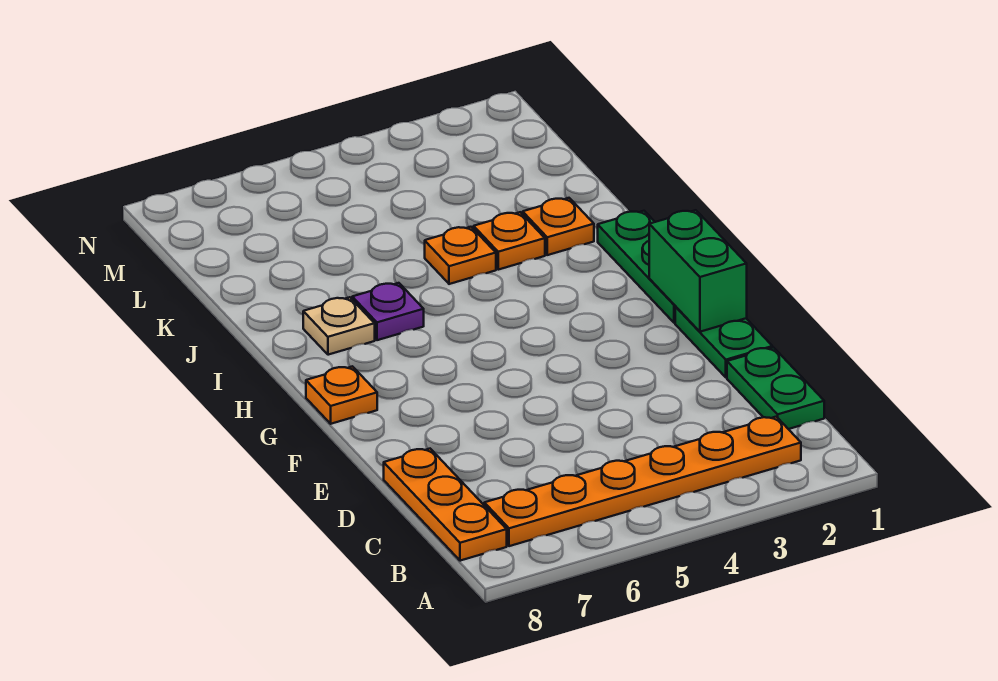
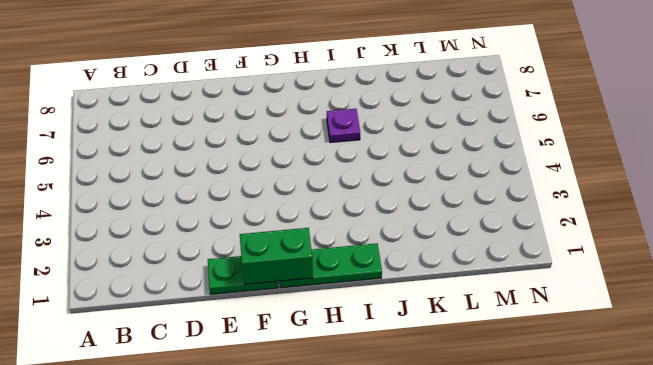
none -> orange plate B2:B7 level 1
none -> orange plate B8:D8 level 1
none -> green plate C1:D1 level 1

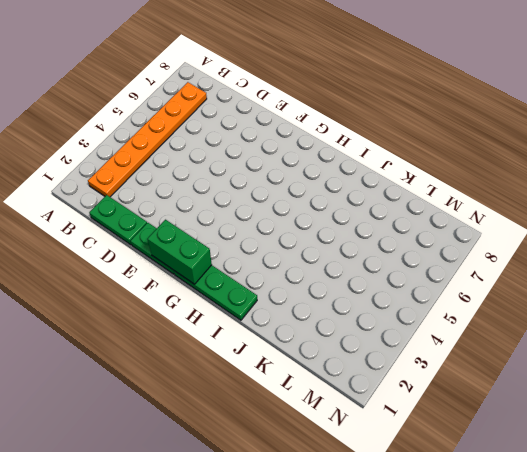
none -> orange plate B8:D8 level 1
none -> orange plate G8 level 1
none -> purple plate I6 level 1

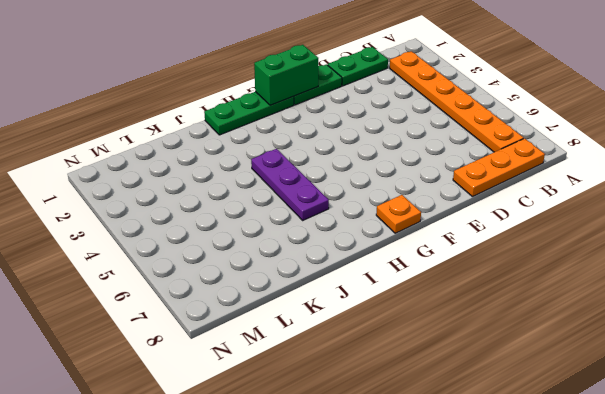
purple plate I4:I6 level 1 -> purple plate I6 level 1
none -> tan plate I7 level 1
none -> orange plate J2 level 1
none -> orange plate J3 level 1

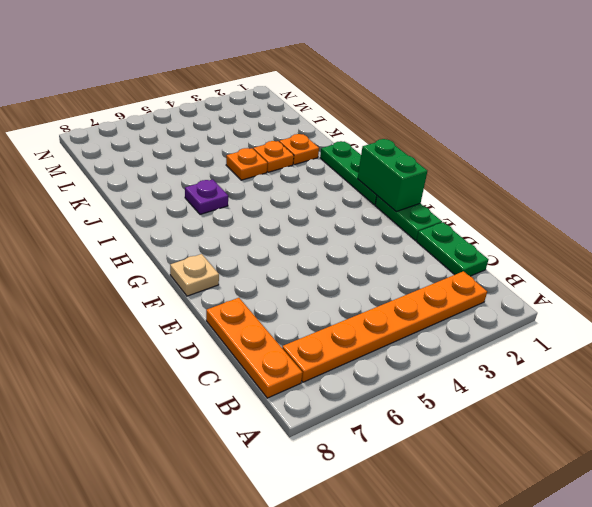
tan plate F8 level 1 -> tan plate I7 level 1
none -> orange plate G8 level 1

